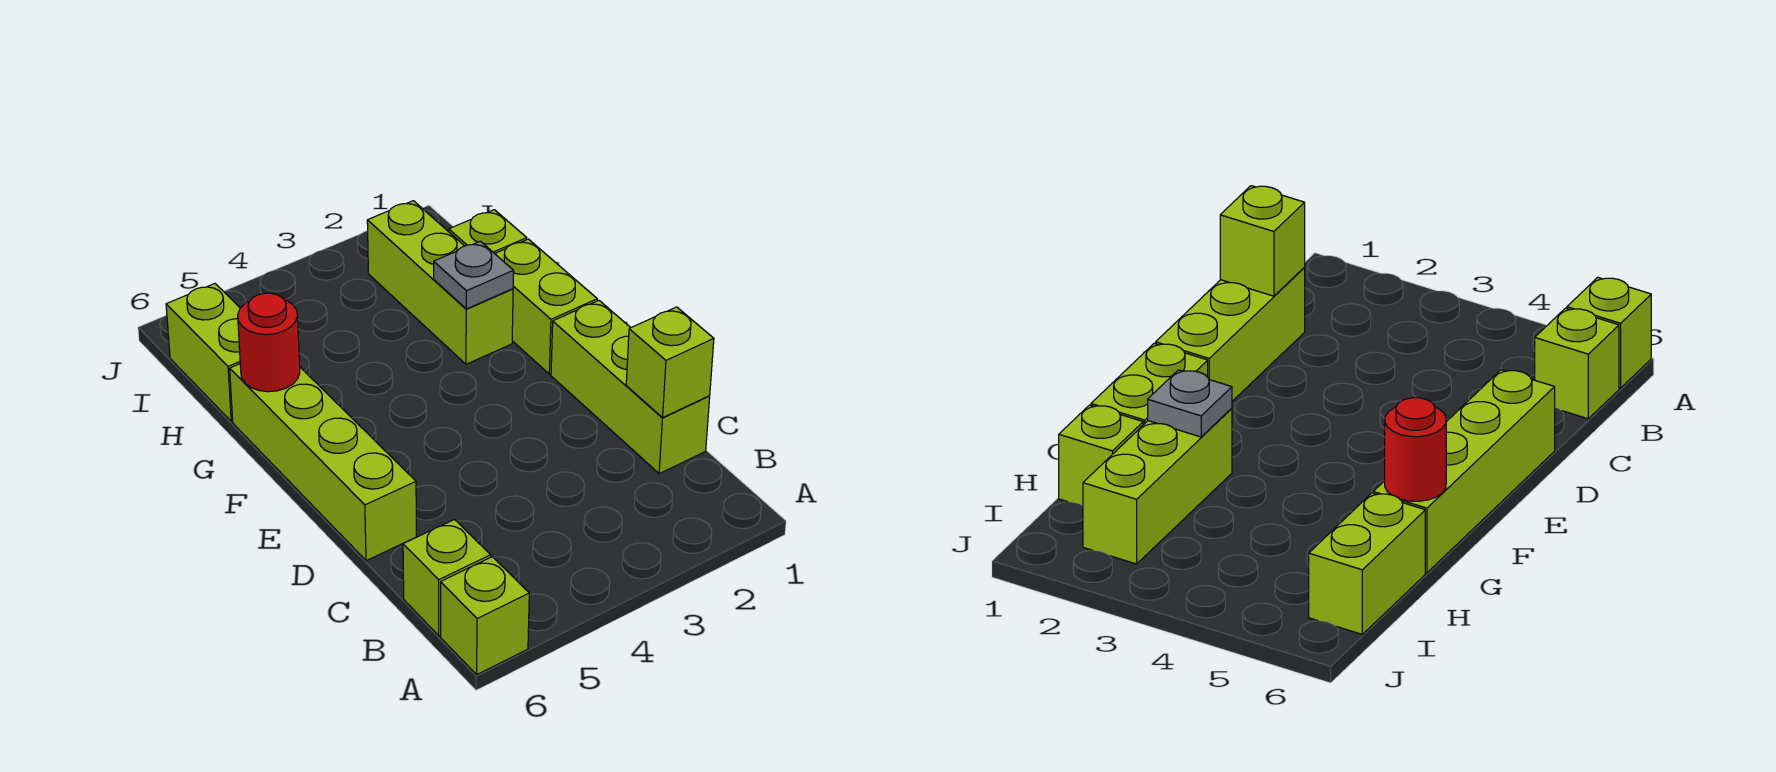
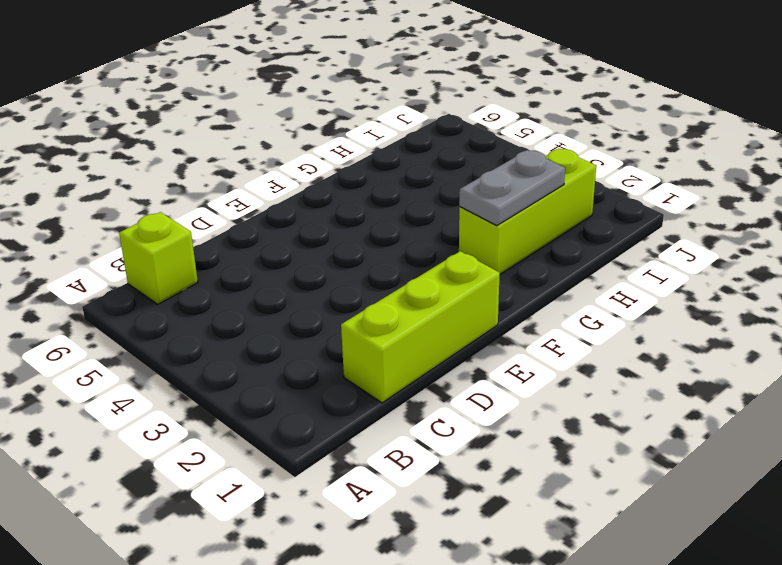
grey plate G2:H2 level 2 -> grey plate G2 level 2
none -> lime brick A6 level 1
none -> lime brick D6:G6 level 1

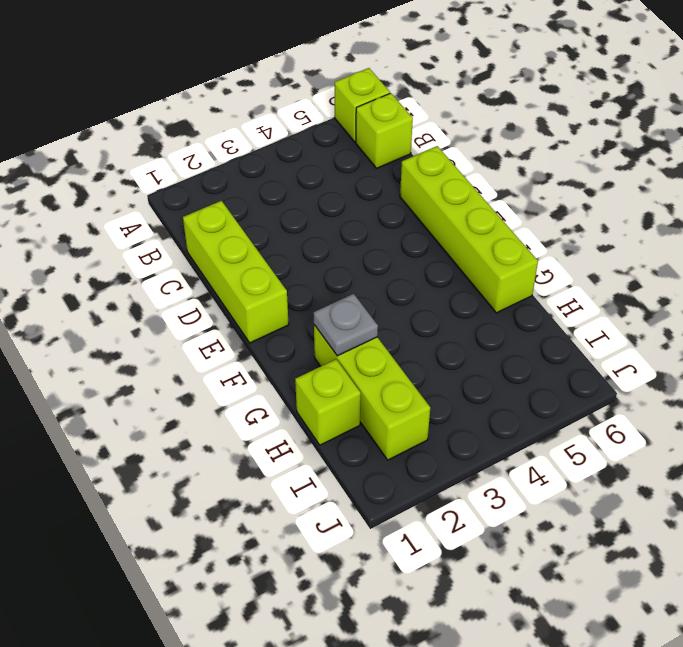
none -> lime brick F1:G1 level 1
none -> lime brick H6:I6 level 1

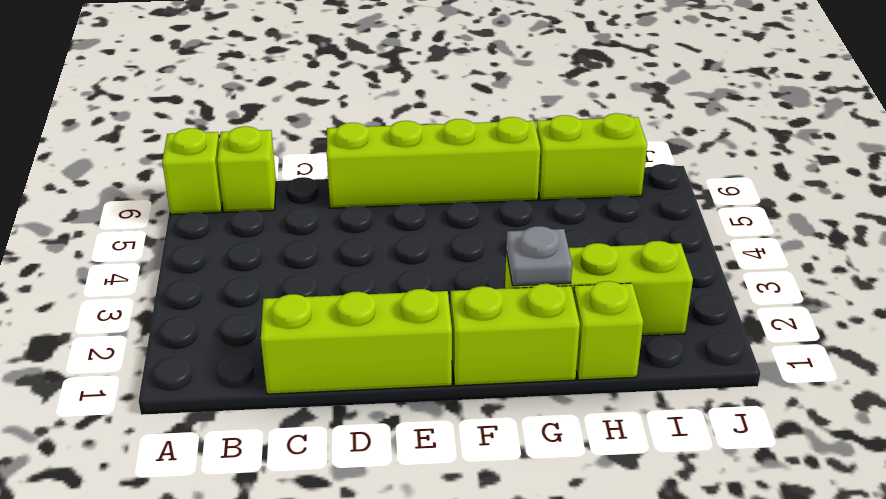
none -> lime brick C1 level 2
none -> red round brick G6 level 2

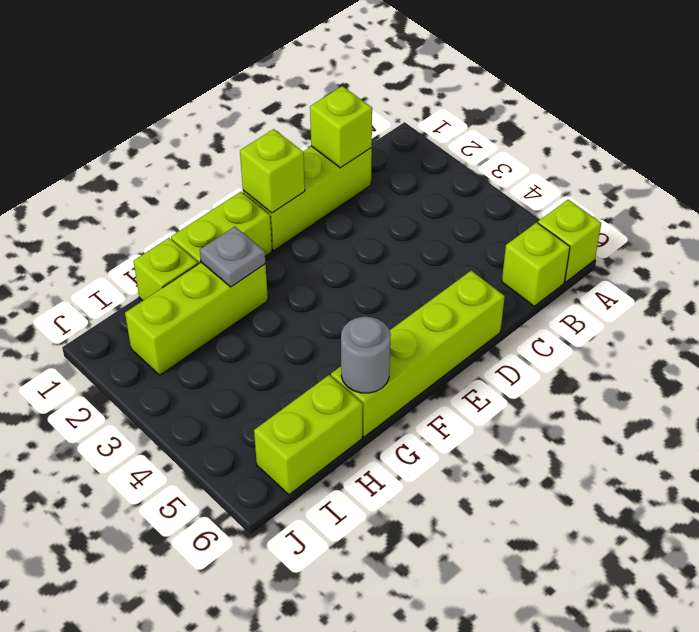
lime brick E1 level 2 -> none
grey round brick G6 level 2 -> red round brick G6 level 2

